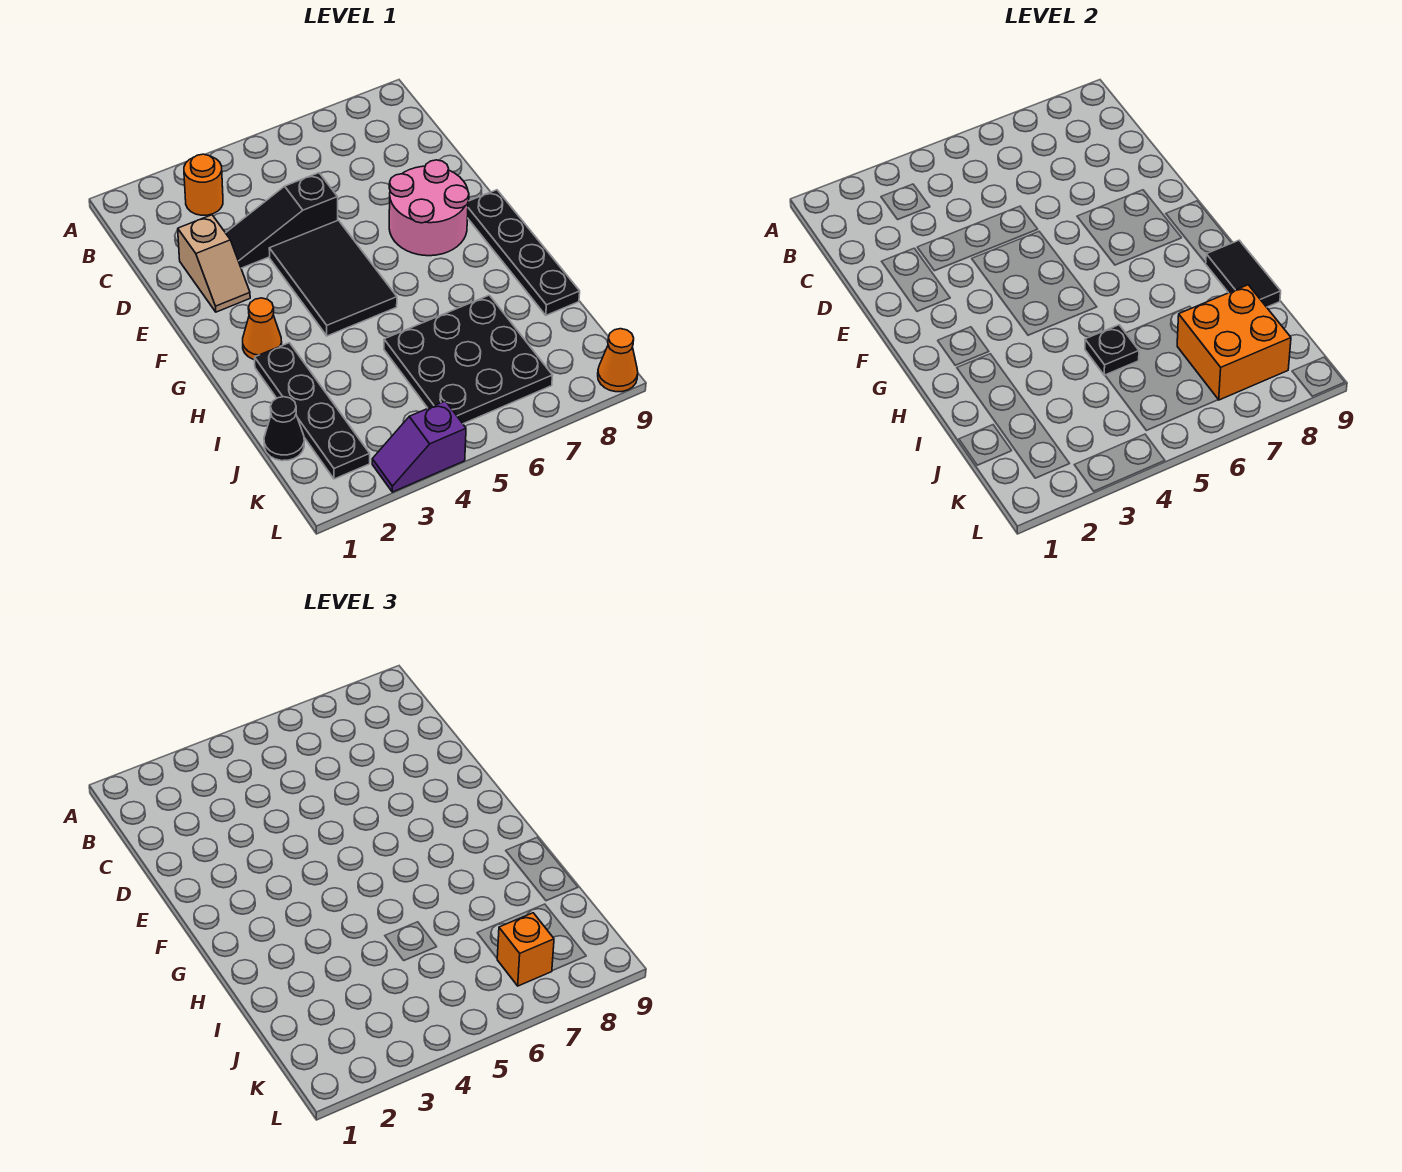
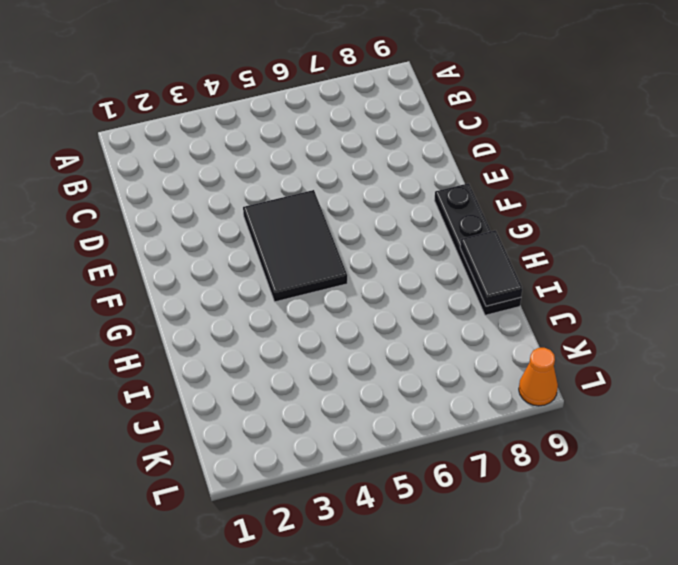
none -> orange round brick B3 level 1
none -> tan slope D2:E2 level 1 top D
none -> black slope D3:D5 level 1 top 5

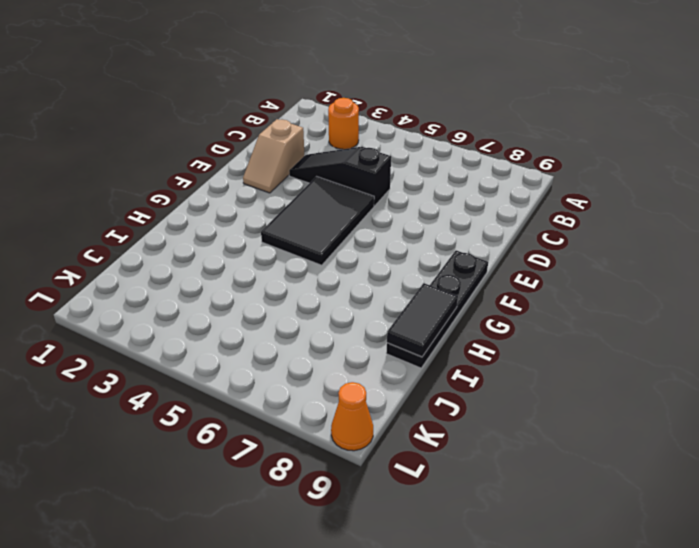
none -> pink round brick E7:F8 level 1
none -> orange cone G2 level 1
none -> black plate H2:K2 level 1

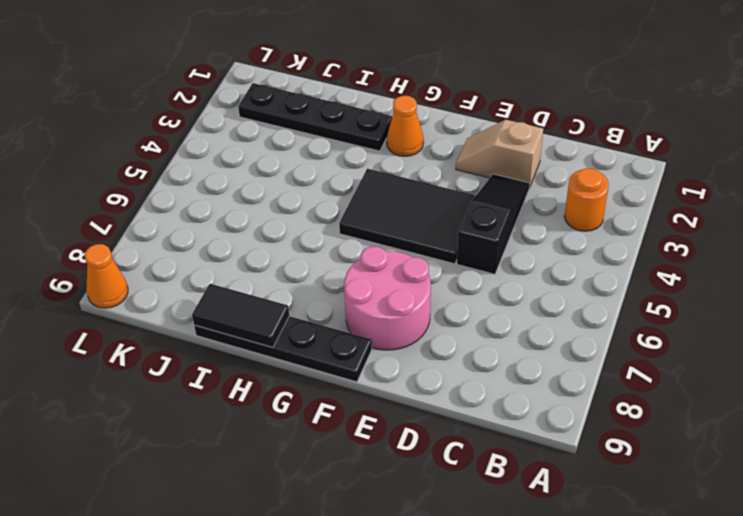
none -> black plate I5:K7 level 1
none -> black cone J1 level 1
none -> purple slope L3:L4 level 1 top 4

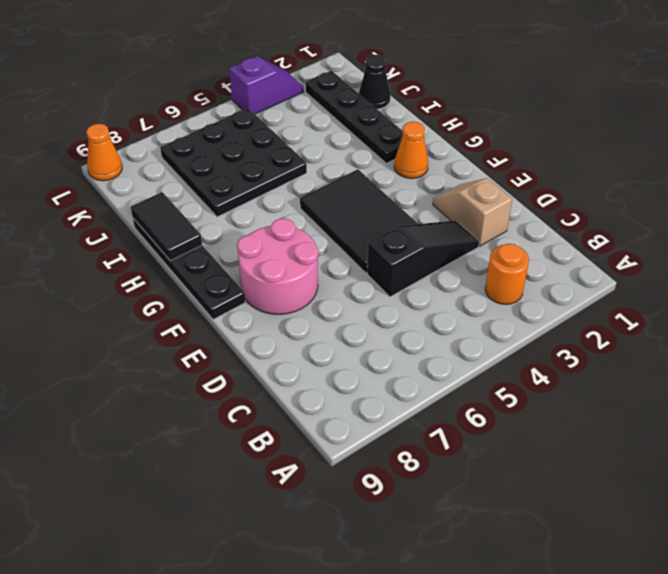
none -> black plate I5 level 2
none -> orange brick J7:K8 level 2
none -> orange brick K7 level 3

